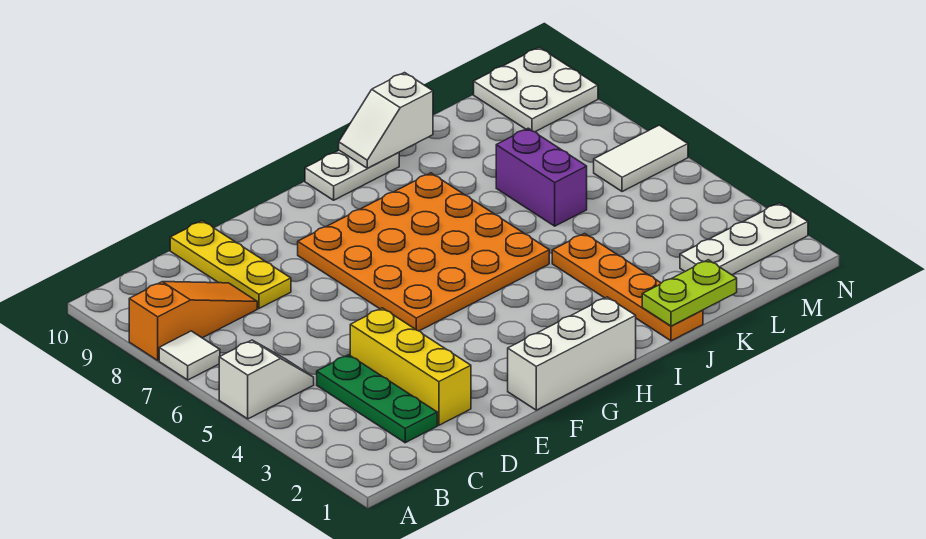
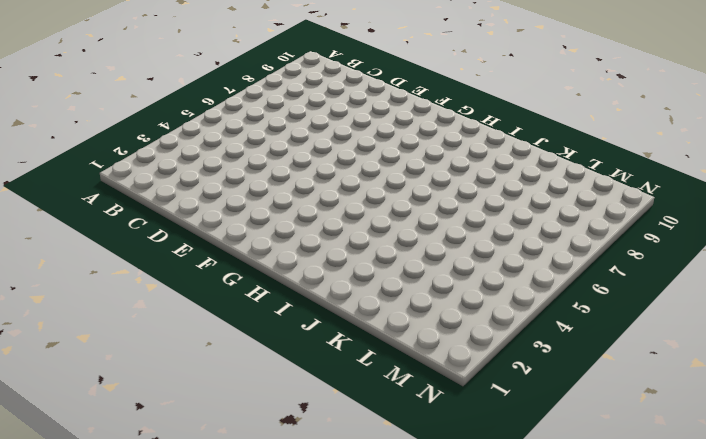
none -> white slope A5:B5 level 1 top A
none -> white tile A7 level 1
none -> orange slope A8:C8 level 1 top A

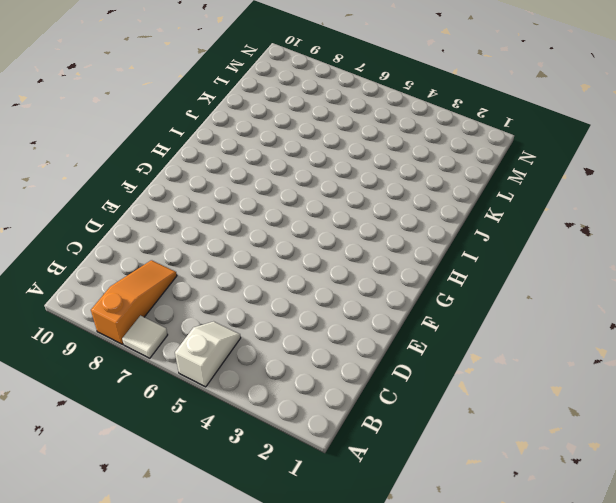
none -> green plate C2:C4 level 1
none -> yellow brick D2:D4 level 1
none -> yellow plate D8:D10 level 1

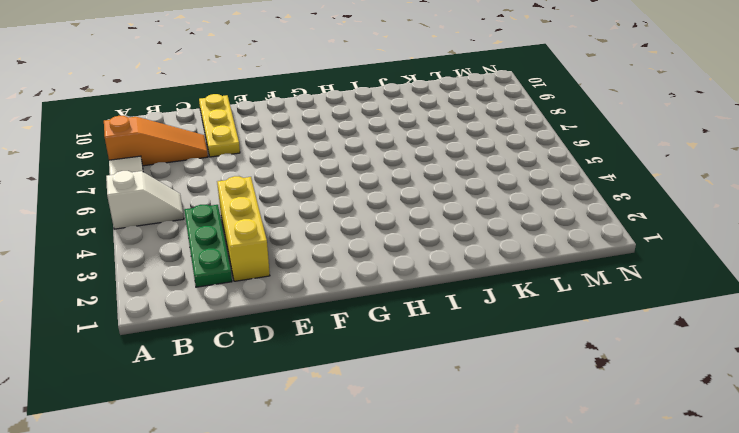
none -> white brick F1:H1 level 1
none -> orange plate F5:I8 level 1
none -> white plate H10:I10 level 1

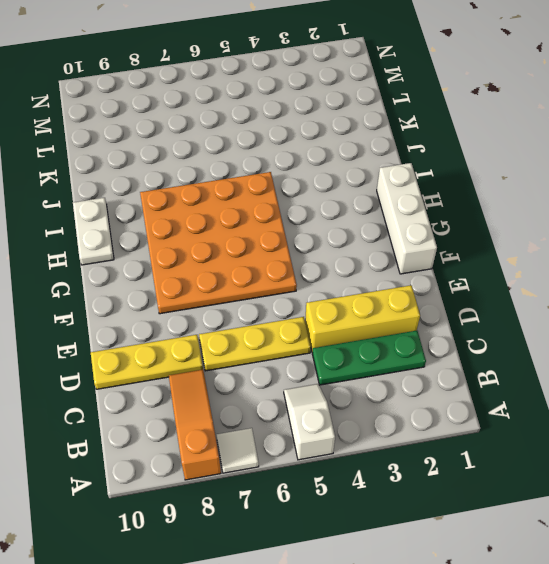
yellow plate D5:D7 level 1 -> none
none -> orange plate J1:J4 level 1
none -> purple brick K6:K7 level 1
none -> white plate L2:N2 level 1

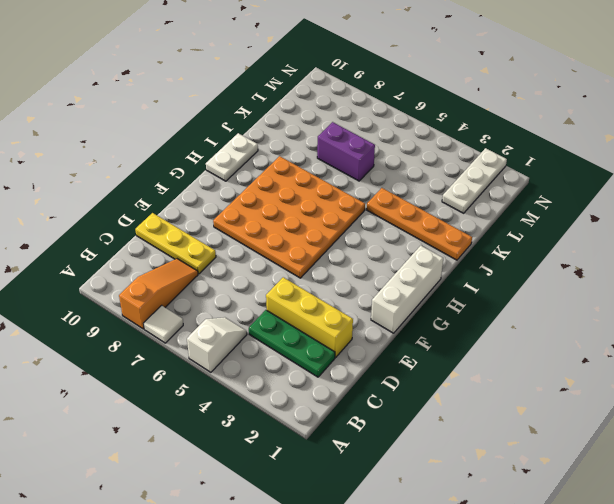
none -> white tile M6:N6 level 1
none -> white plate M9:N10 level 1
none -> white slope I10:J10 level 2 top J

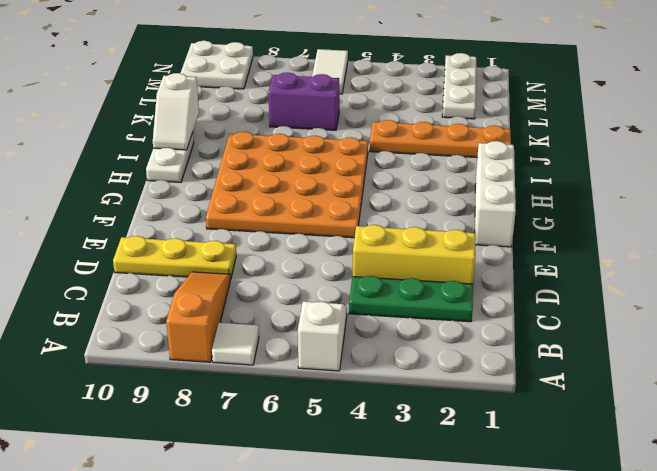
none -> lime plate J1:K1 level 2

